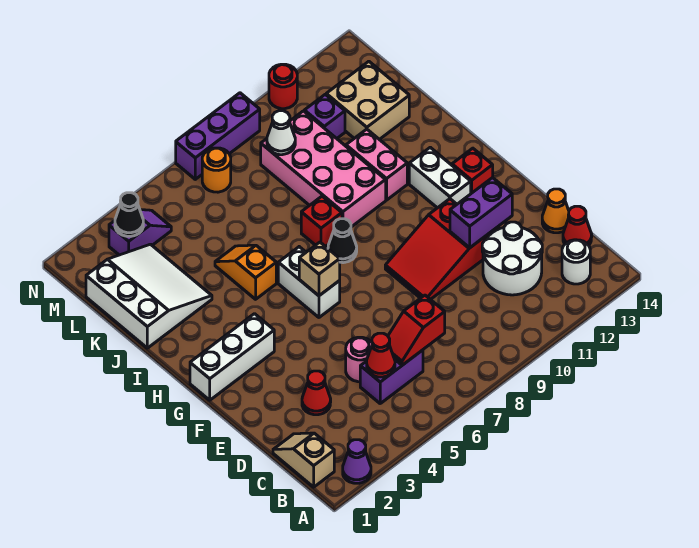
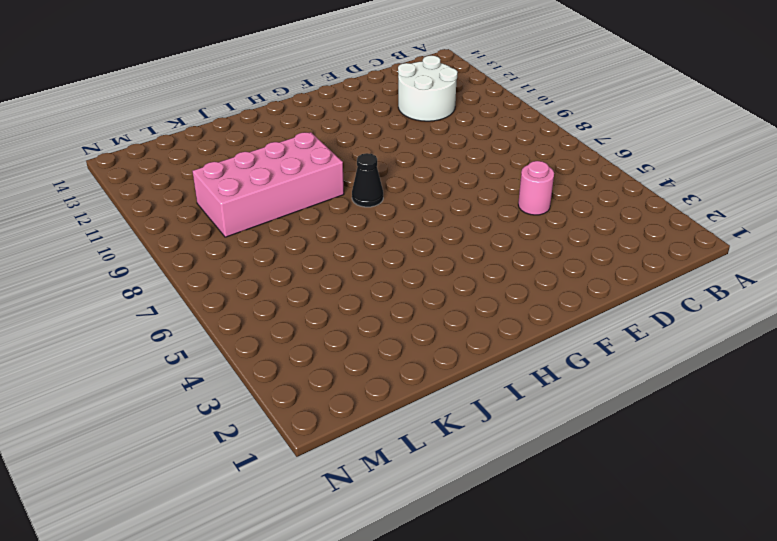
none -> purple cone A2 level 1
none -> tan slope B1:C1 level 1 top B
none -> white round brick B13 level 1
none -> purple brick C5:C6 level 1

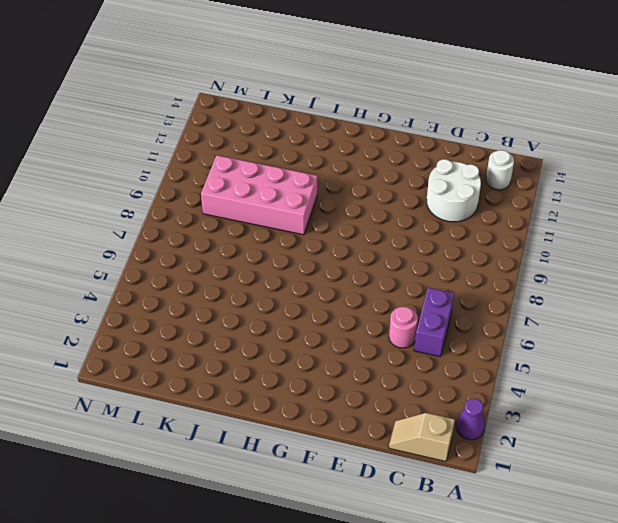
none -> red cone C14 level 1
none -> red cone D3 level 1
none -> orange cone D14 level 1
none -> red slope E9:F11 level 1 top 11

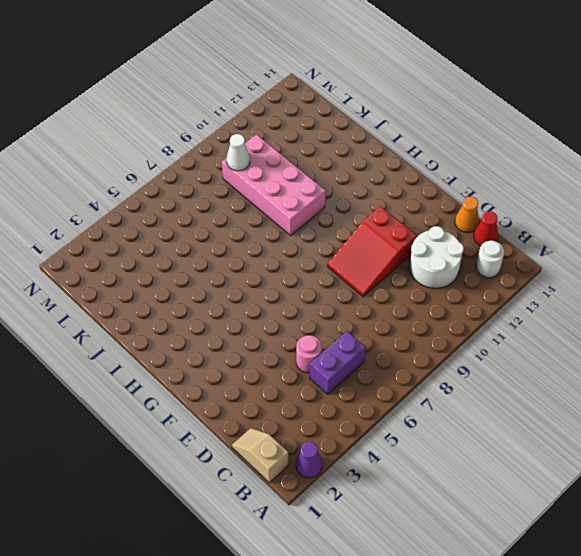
none -> red cone D3 level 1
none -> white brick G1:G3 level 1
none -> white brick G6:H6 level 1
none -> white brick G12:H12 level 1

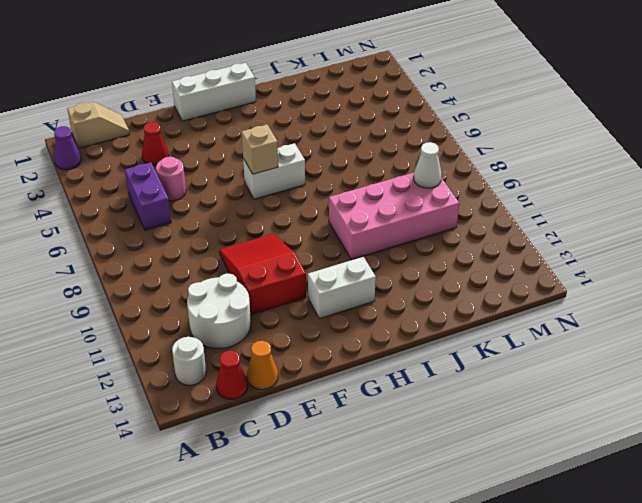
white brick F1:H1 level 1 -> white brick G1:G3 level 1
none -> red brick G13 level 1
none -> black cone H8 level 1
none -> orange slope I5:J5 level 1 top I
none -> red brick I8 level 1

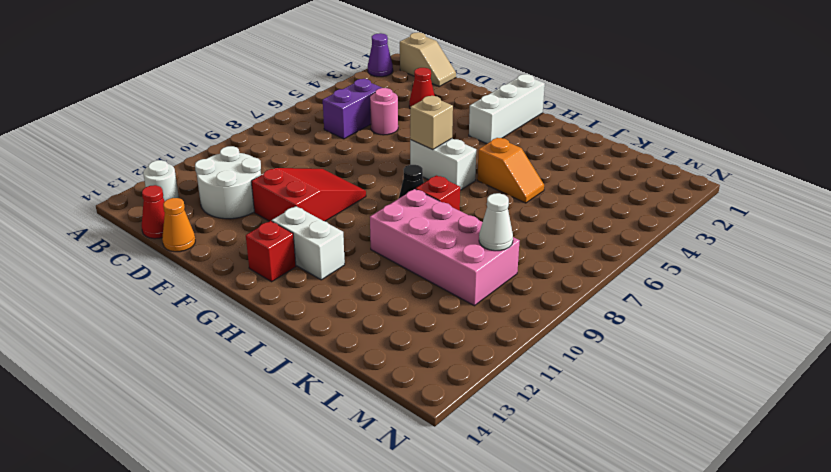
none -> pink brick I11:J11 level 1
none -> white slope J1:L3 level 1 top 1
none -> tan brick K12:L13 level 1
none -> purple brick L11 level 1

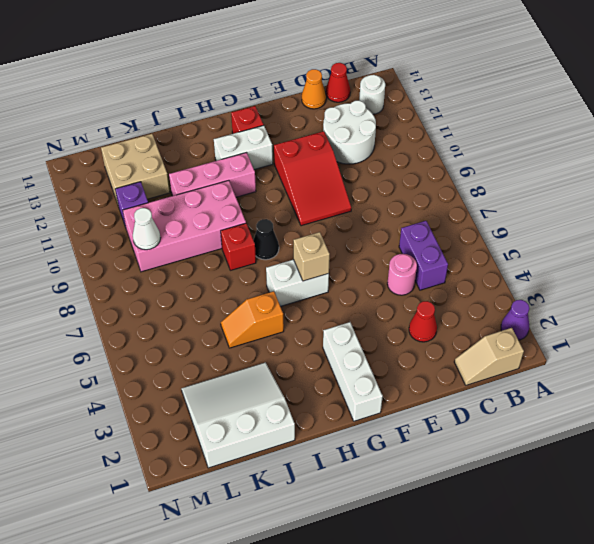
pink brick H11:J11 level 1 -> pink brick I11:J11 level 1
none -> purple slope M3:M4 level 1 top 3
none -> orange round brick M7 level 1
none -> purple brick N7:N9 level 1
none -> red round brick N11 level 1

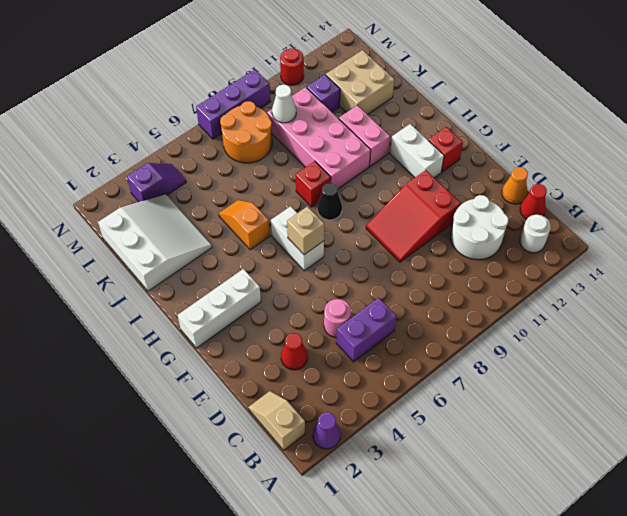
orange round brick L7:M8 level 1 -> orange round brick M7 level 1
none -> red cone C5 level 2
none -> red slope C6:C7 level 2 top 7
none -> purple brick E11:E12 level 2
none -> black cone M3 level 2

